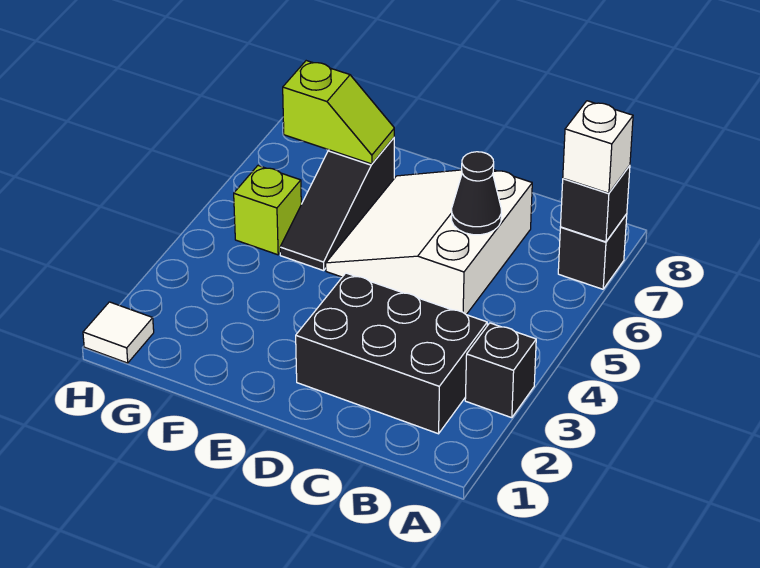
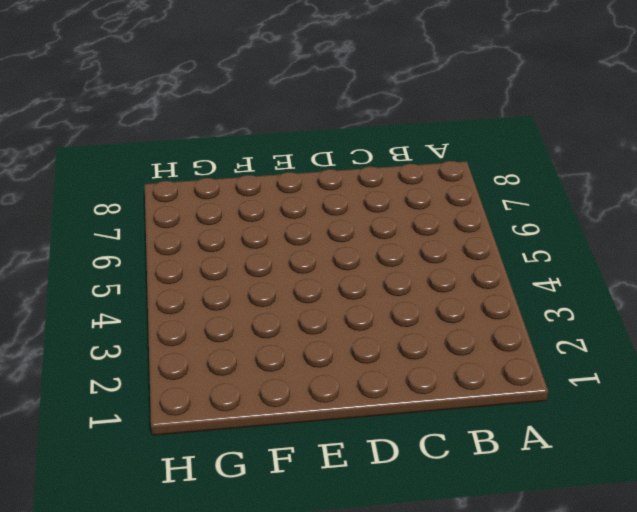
none -> black brick A3 level 1
none -> black brick A7 level 1

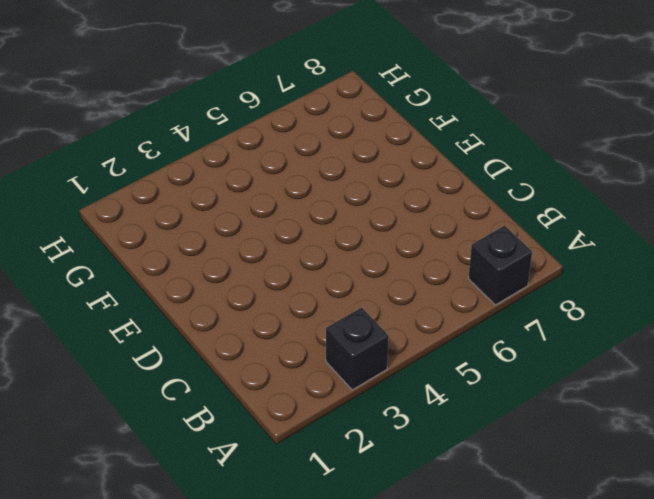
none -> black brick B2:D3 level 1
none -> white slope C5:E7 level 1 top C

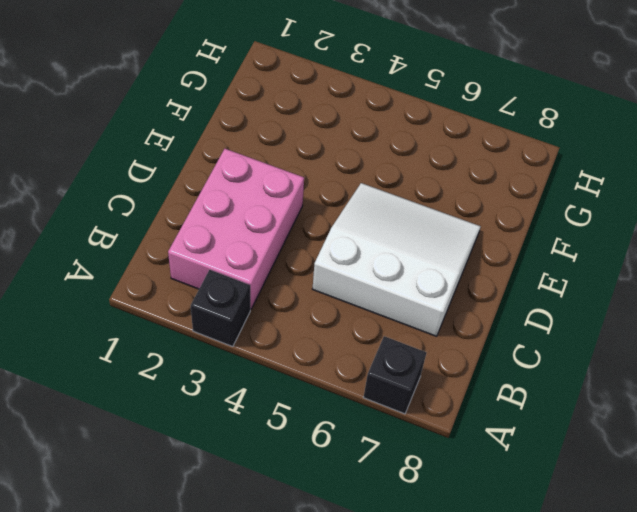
pink brick B2:D3 level 1 -> black brick B2:D3 level 1
none -> black slope F5:F7 level 1 top 7
none -> lime brick G5 level 1

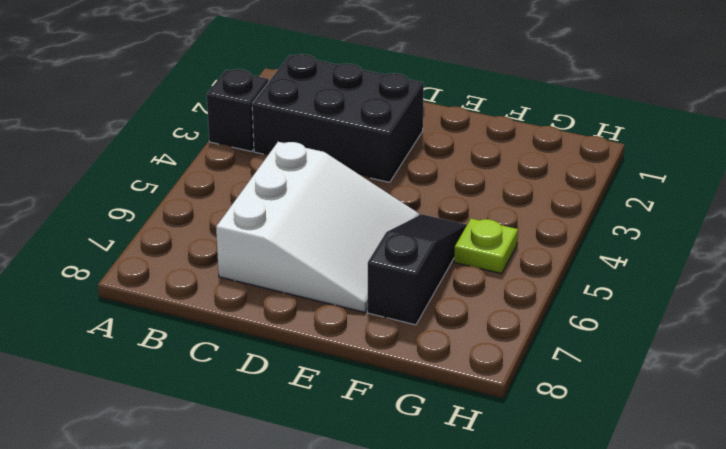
lime plate G5 level 1 -> lime brick G5 level 1
none -> black brick A7 level 1
none -> white tile H1 level 1

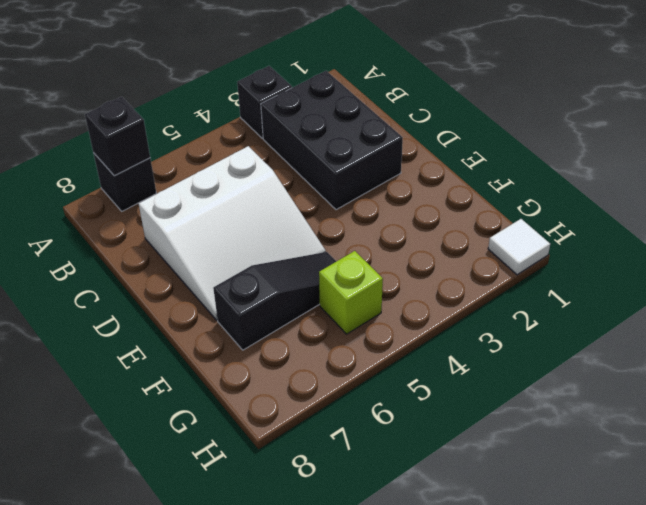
none -> black cone C6 level 2
none -> lime slope F7:G7 level 2 top G

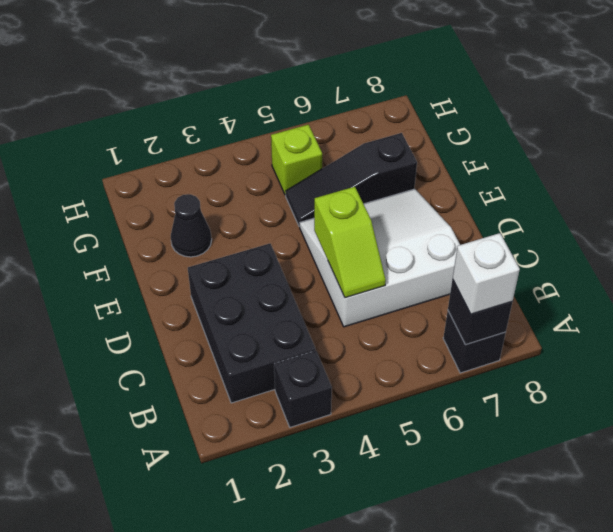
lime slope C5:D5 level 2 top D -> lime slope F7:G7 level 2 top G
black cone F2 level 1 -> black cone C6 level 2
none -> white tile H1 level 1

